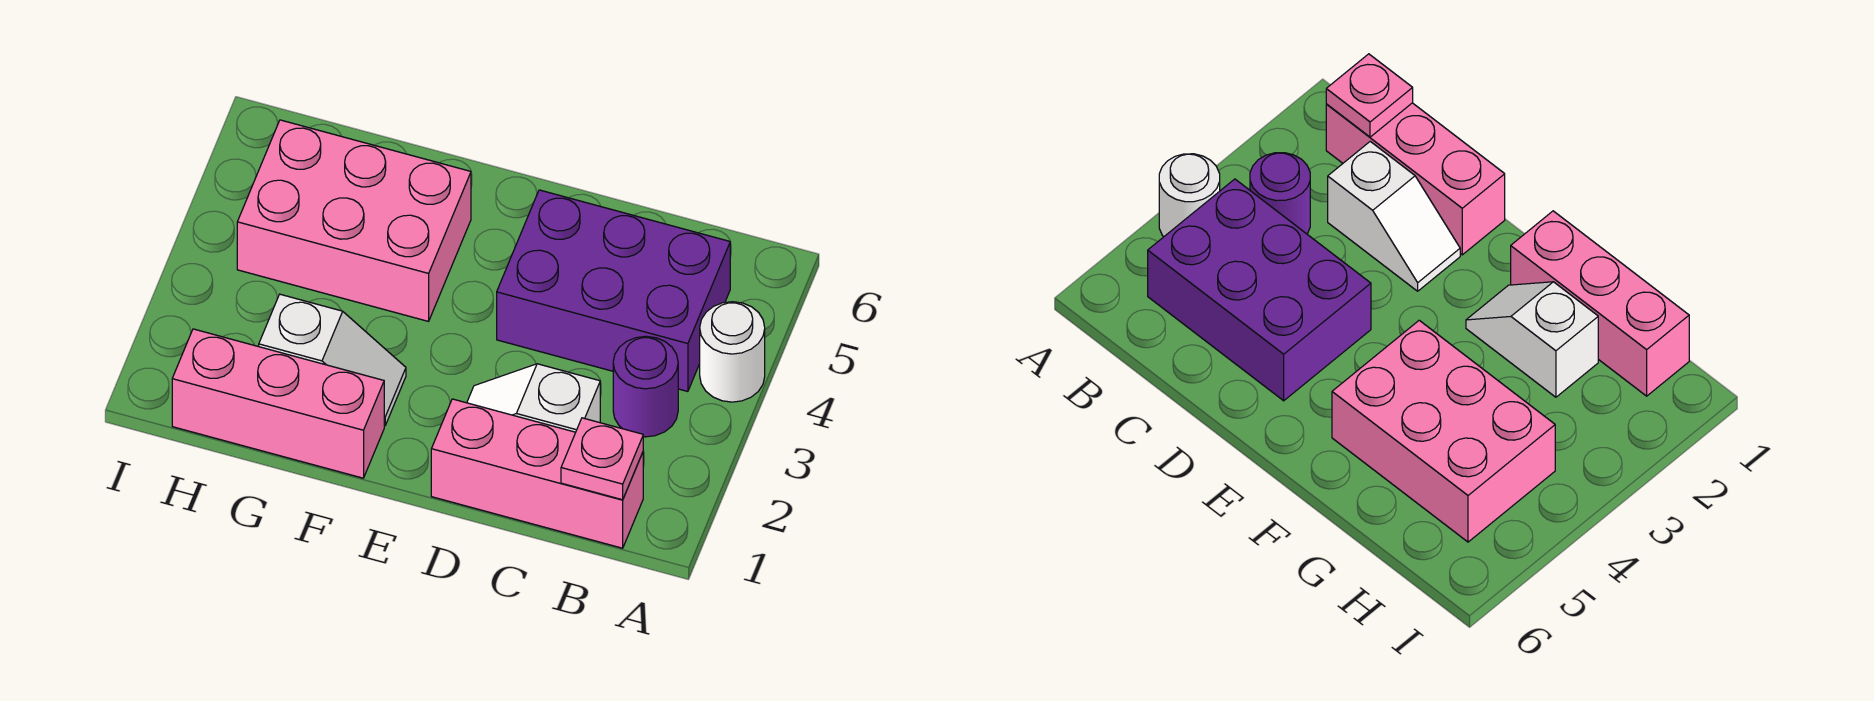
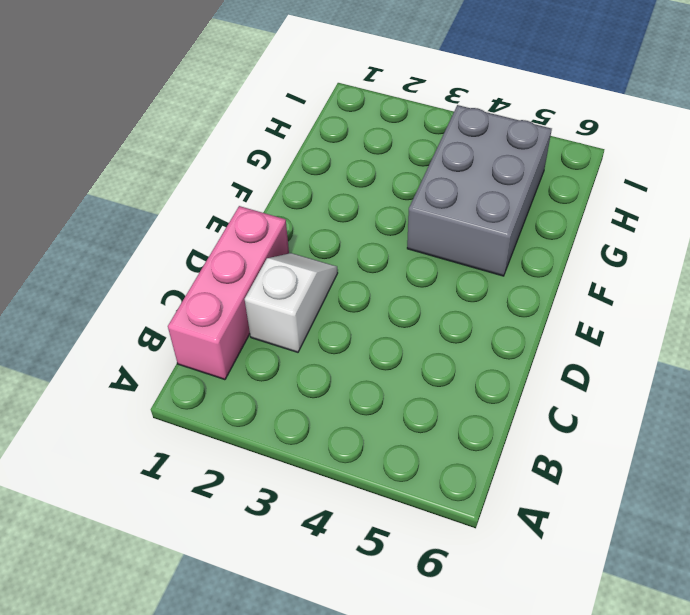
grey brick F4:H5 level 1 -> pink brick F4:H5 level 1
none -> white round brick A4 level 1
none -> purple round brick B3 level 1

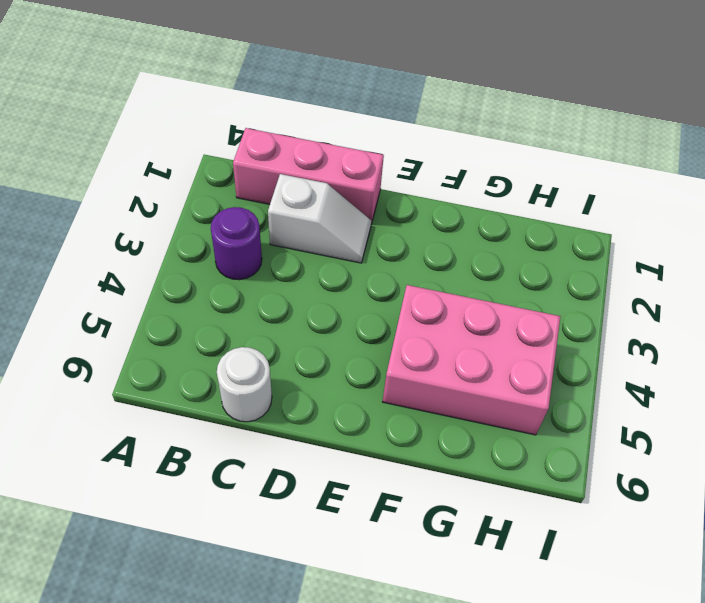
white round brick C6 level 1 -> white round brick A4 level 1
none -> purple brick B4:D5 level 1
none -> pink brick F1:H1 level 1

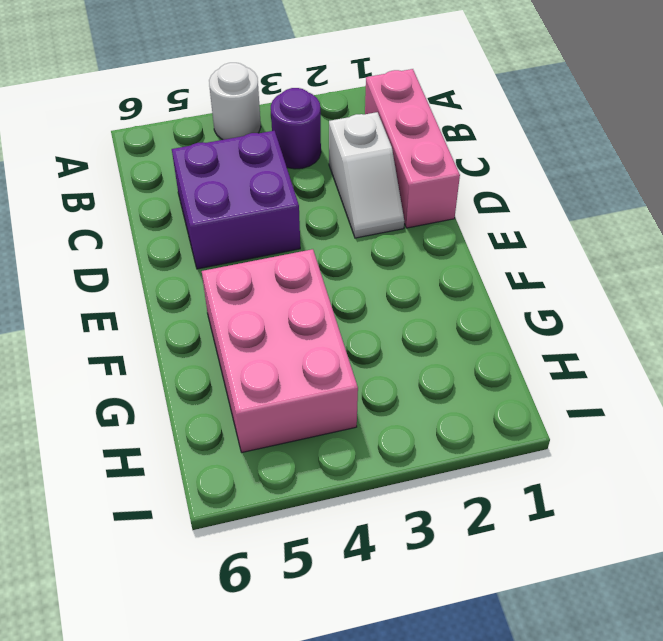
purple brick C4:D5 level 1 -> purple brick B4:D5 level 1
none -> pink brick F1:H1 level 1
none -> white slope F2:G2 level 1 top G

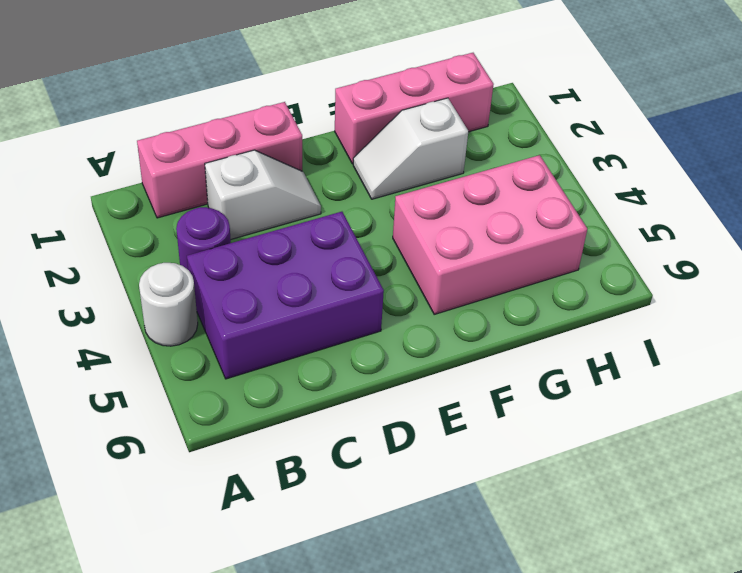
none -> pink plate B1 level 2

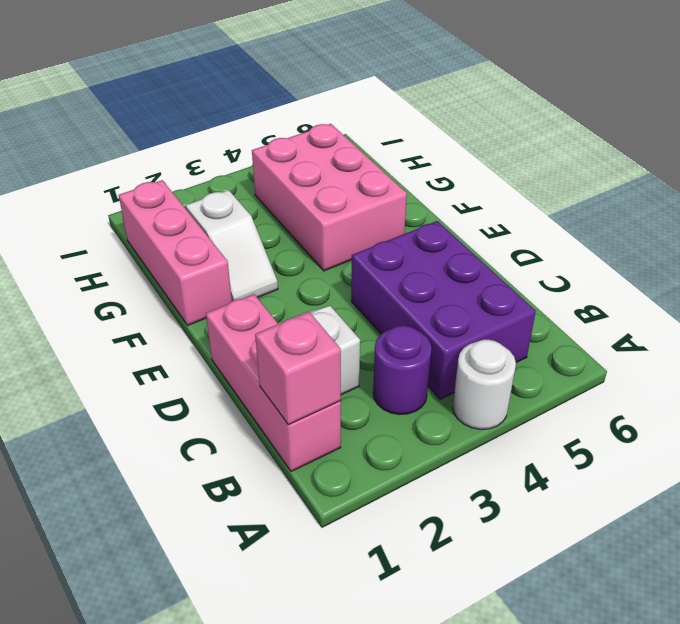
pink brick B1 level 2 -> pink plate B1 level 2

